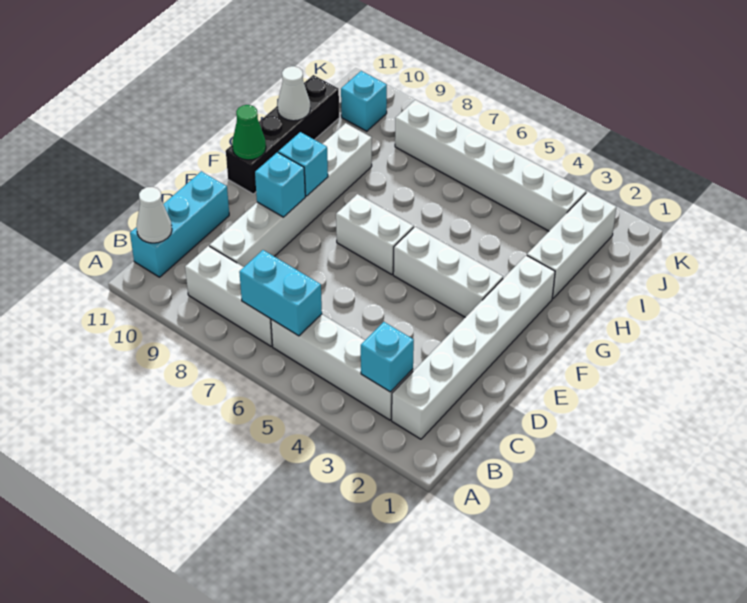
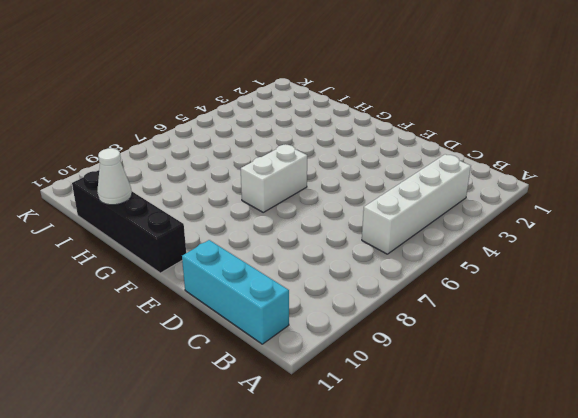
none -> white brick B2:G2 level 1
none -> white brick B7:B9 level 1
none -> white brick C9:H9 level 1

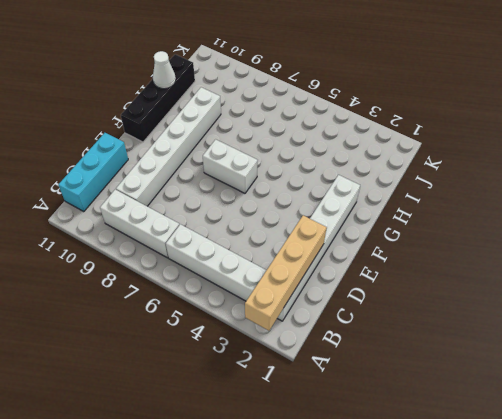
tan brick A2:D2 level 2 -> none
none -> white brick F3:F5 level 1
none -> white brick H2:J2 level 1
none -> white brick J3:J8 level 1

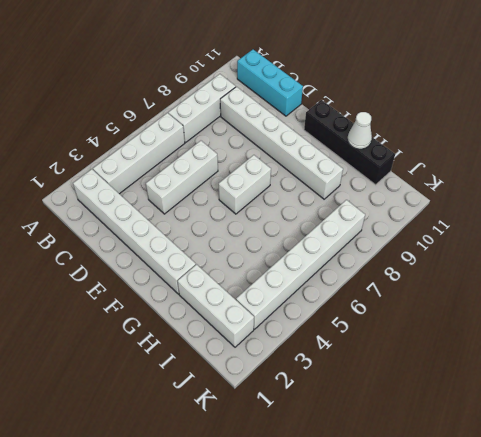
white brick D4:D6 level 1 -> white brick F3:F5 level 1
none -> cyan brick J10 level 1
none -> cyan brick B3 level 2
none -> cyan brick B6:B7 level 2

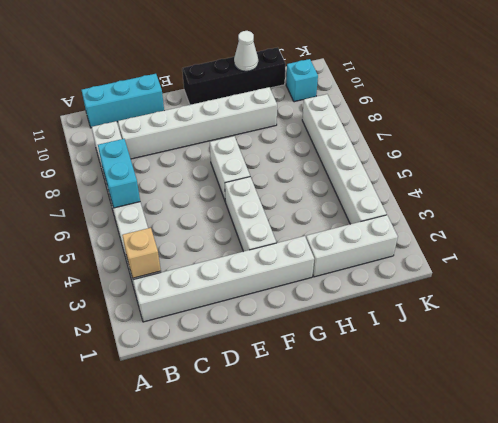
tan brick B3 level 2 -> cyan brick B3 level 2
none -> white cone B11 level 2
none -> cyan brick E9 level 2
none -> cyan brick F9 level 2

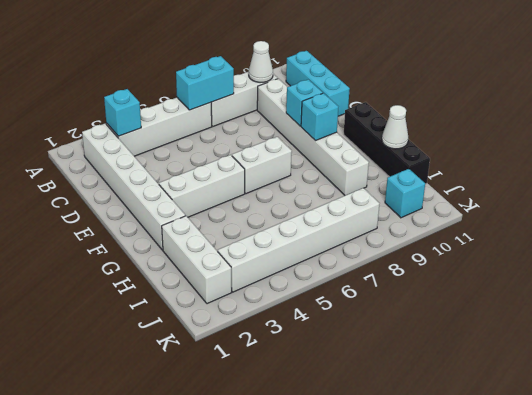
white cone B9 level 2 -> white cone B11 level 2
none -> green cone F11 level 2

